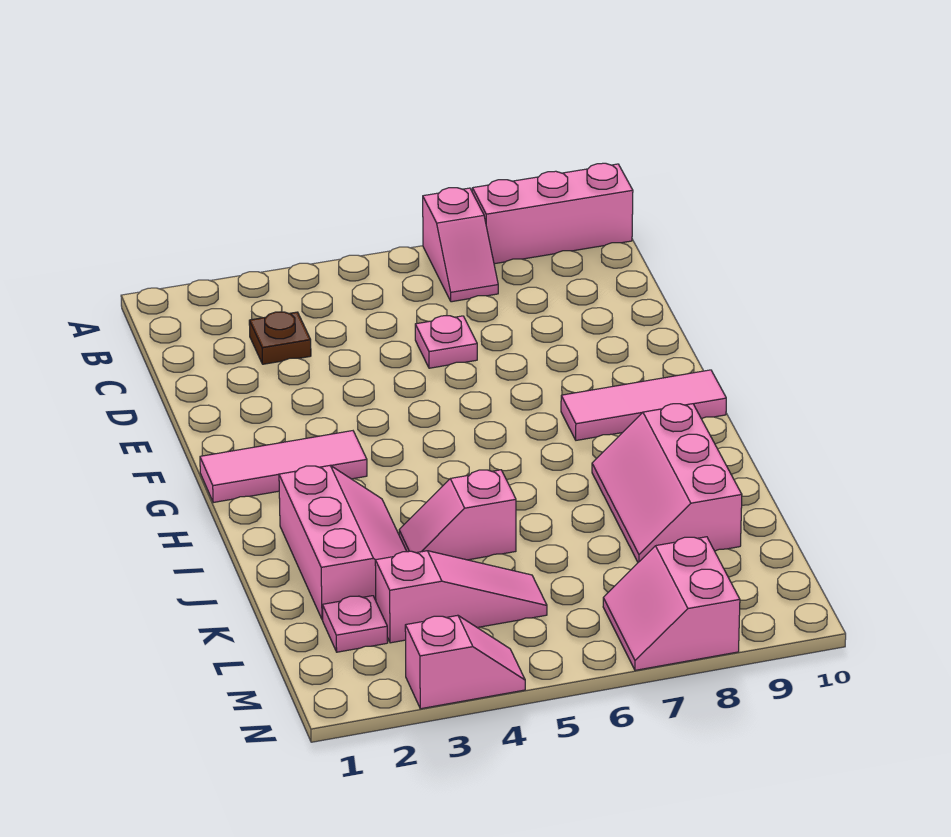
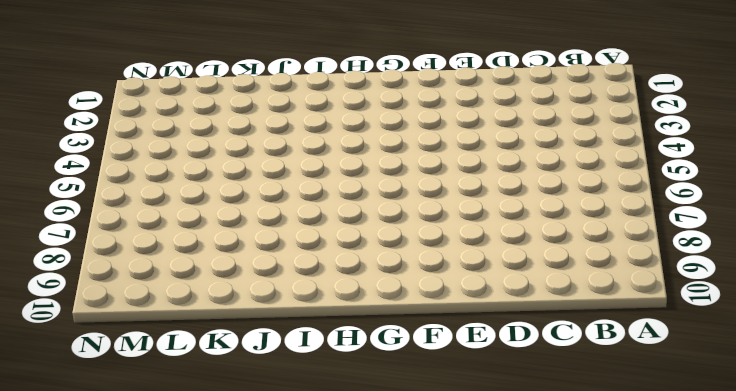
none -> pink slope A7:B7 level 1 top A
none -> pink brick A8:A10 level 1
none -> brown plate C3 level 1

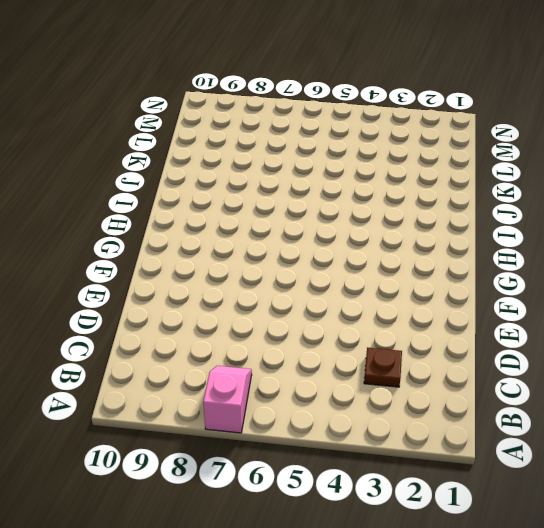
none -> pink brick A8:A10 level 1
none -> pink plate D6 level 1
none -> pink tile G1:G3 level 1

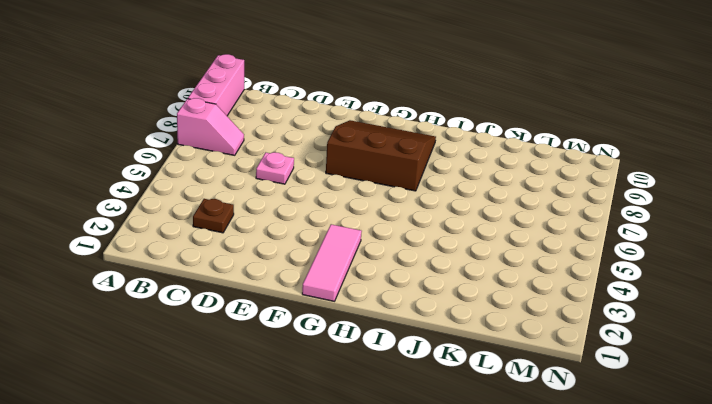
brown slope F7:H9 level 1 top 7 -> pink tile G8:G10 level 1
none -> pink slope I2:K3 level 1 top 2
none -> pink slope I8:K9 level 1 top 9
none -> pink slope J4:J5 level 1 top 5

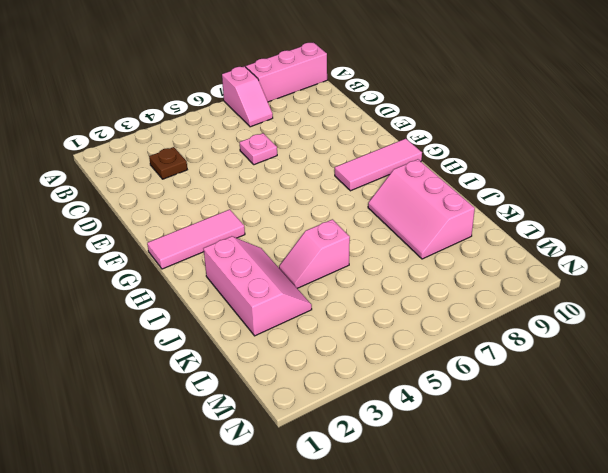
none -> pink plate L2 level 1
none -> pink slope L3:L5 level 1 top 3
none -> pink slope M7:N8 level 1 top 8

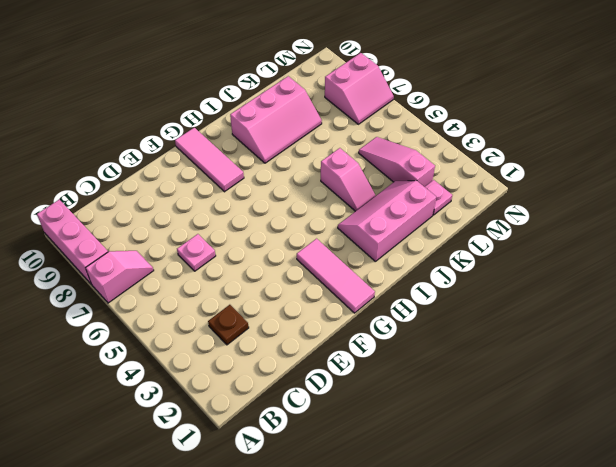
none -> pink slope N3:N4 level 1 top 3

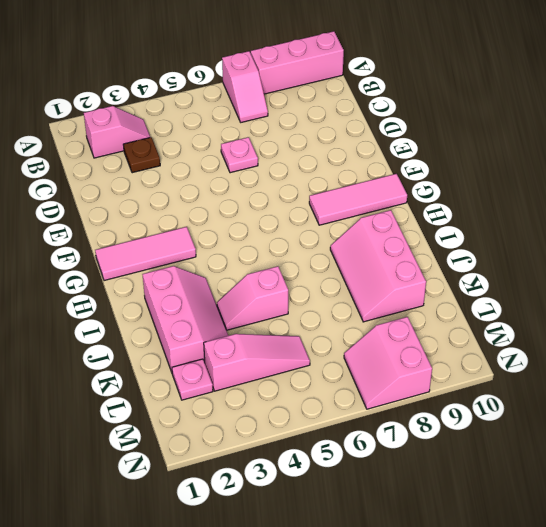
pink slope B2:B3 level 1 top 2 -> pink slope N3:N4 level 1 top 3

